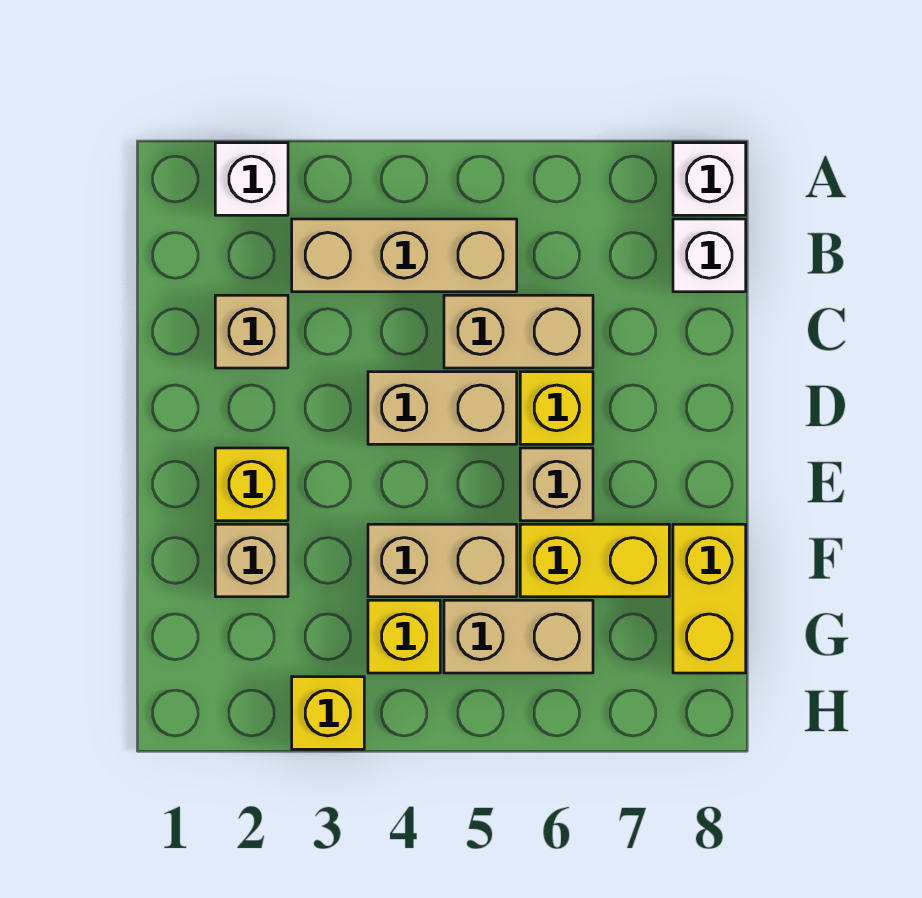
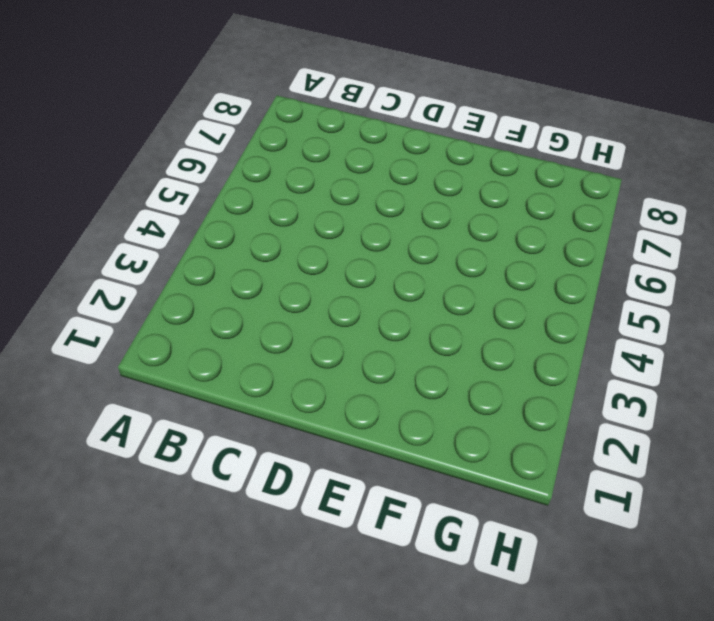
none -> white brick A2 level 1
none -> white brick A8 level 1
none -> tan brick B3:B5 level 1

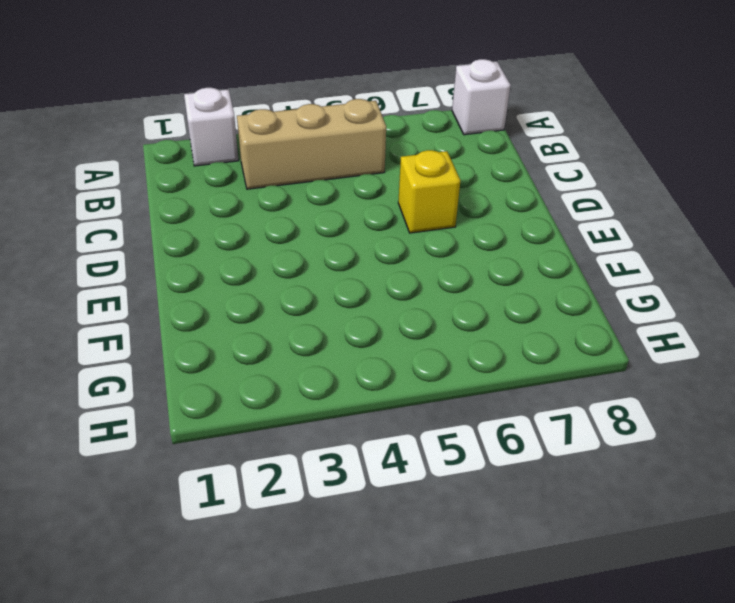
none -> white brick B8 level 1
none -> tan brick C2 level 1
none -> tan brick C5:C6 level 1

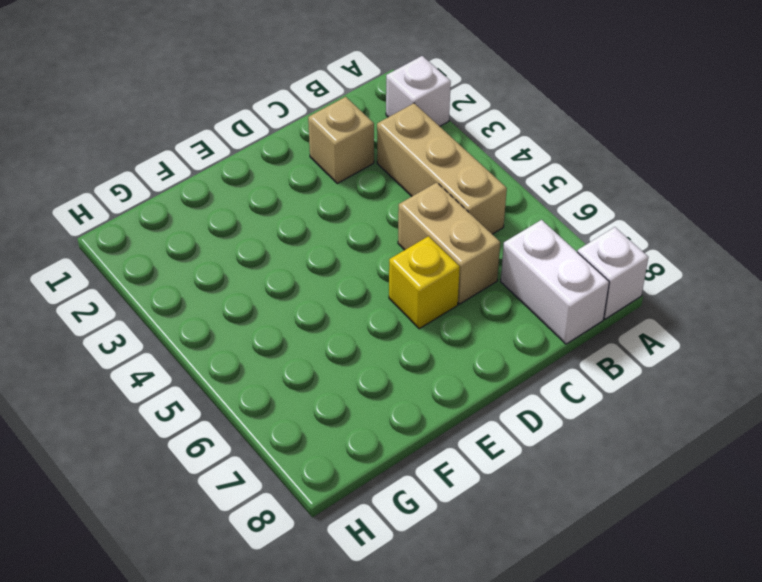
white brick B7:B8 level 1 -> white brick B8 level 1
none -> tan brick D4:D5 level 1
none -> yellow brick E2 level 1
none -> tan brick E6 level 1

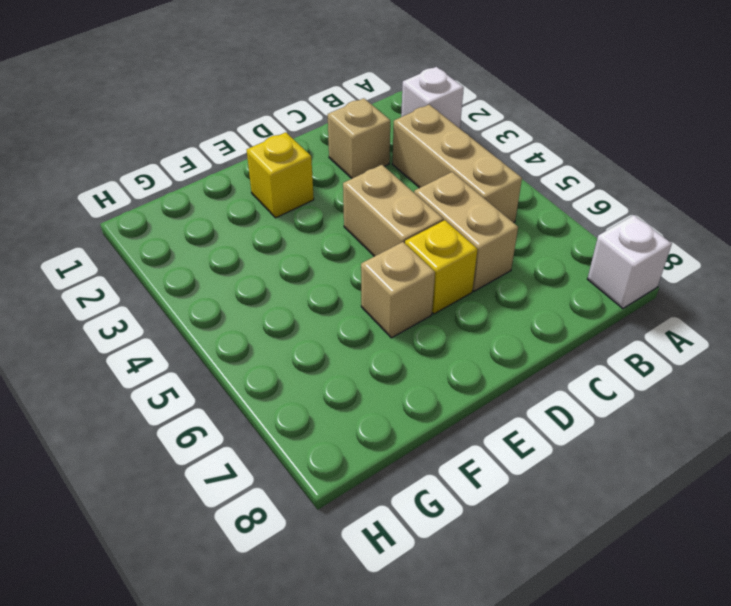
none -> white brick B8 level 1
none -> tan brick F2 level 1
none -> tan brick F4:F5 level 1

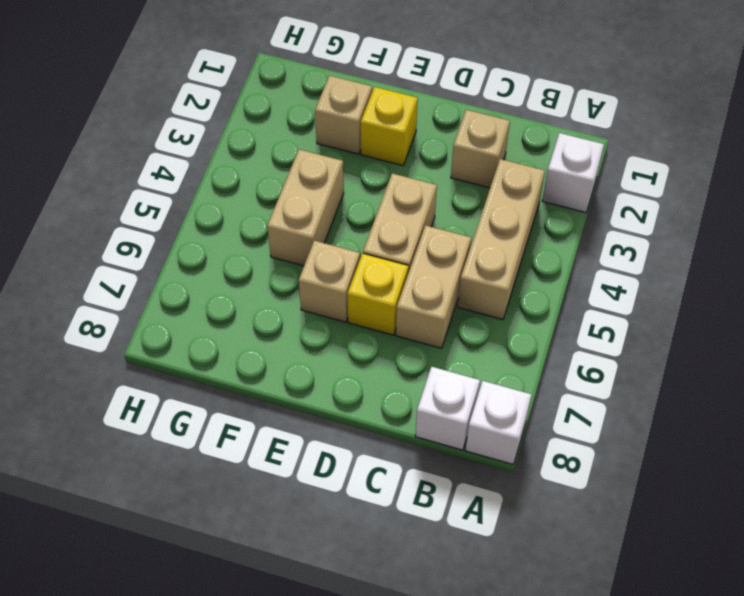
none -> yellow brick F6:F7 level 1
none -> yellow brick F8:G8 level 1
none -> yellow brick G4 level 1

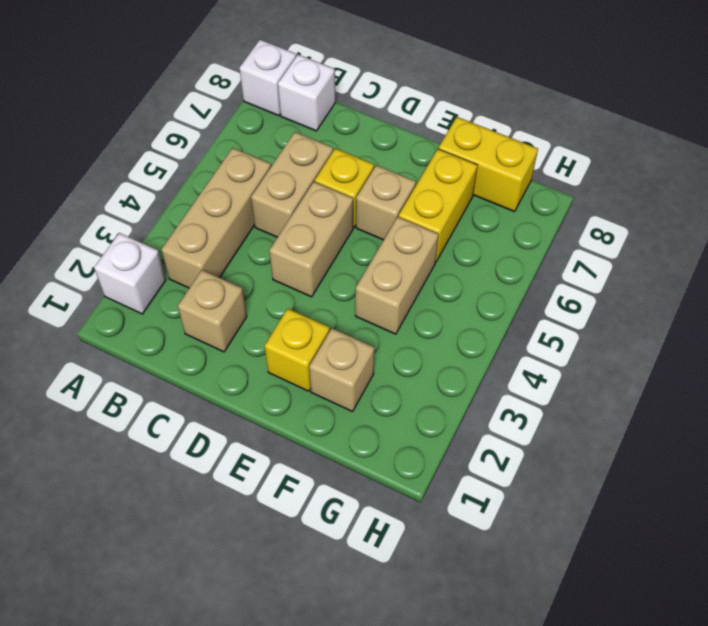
none -> yellow brick G4 level 1
none -> tan brick G5:G6 level 1
none -> yellow brick H3 level 1

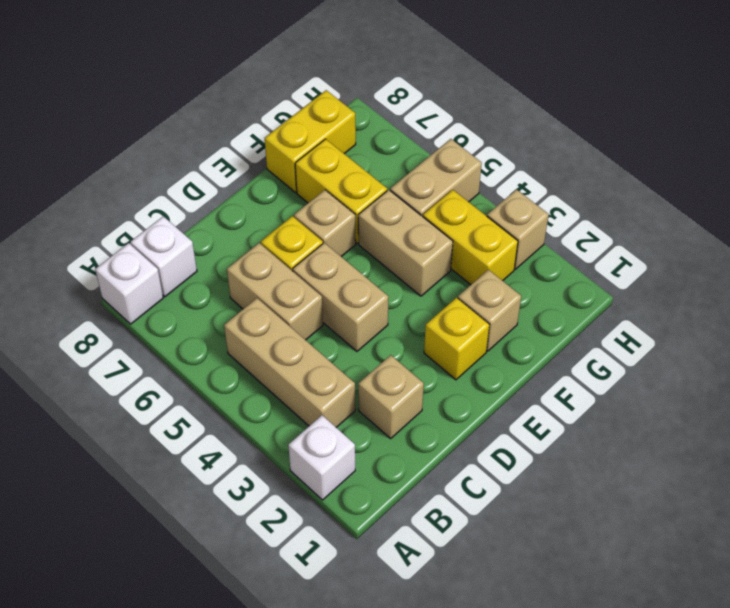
yellow brick G3:G4 level 1 -> yellow brick G4 level 1
tan brick G5:H5 level 1 -> tan brick G5:G6 level 1
tan brick H3 level 1 -> yellow brick H3 level 1

